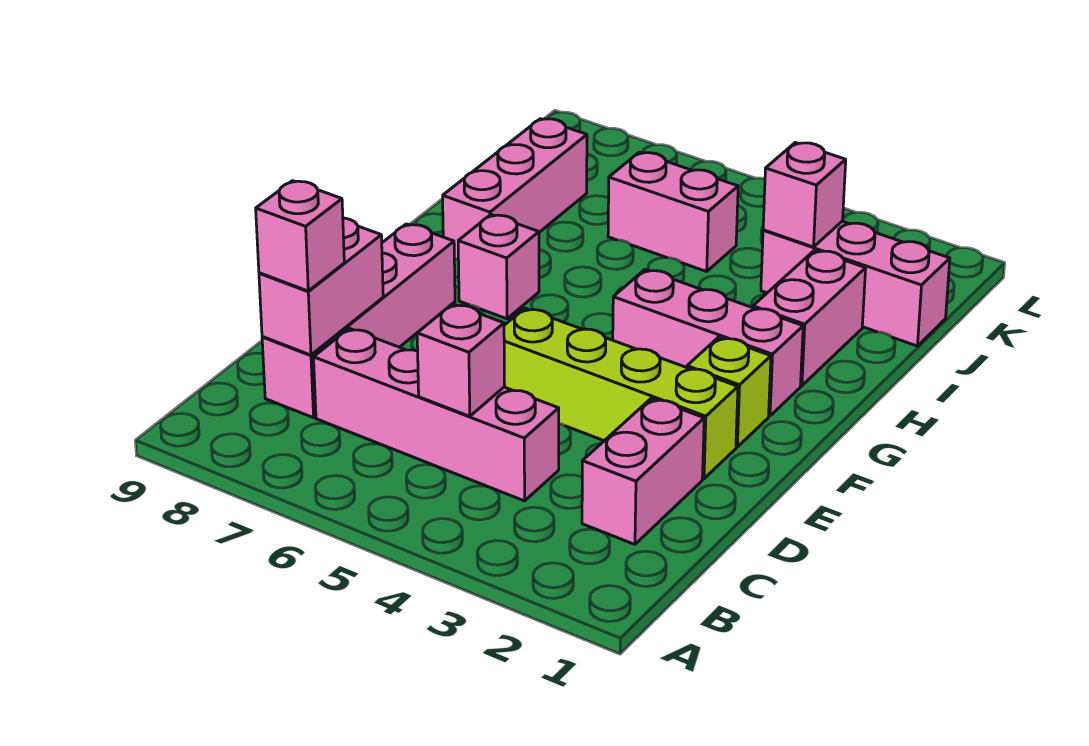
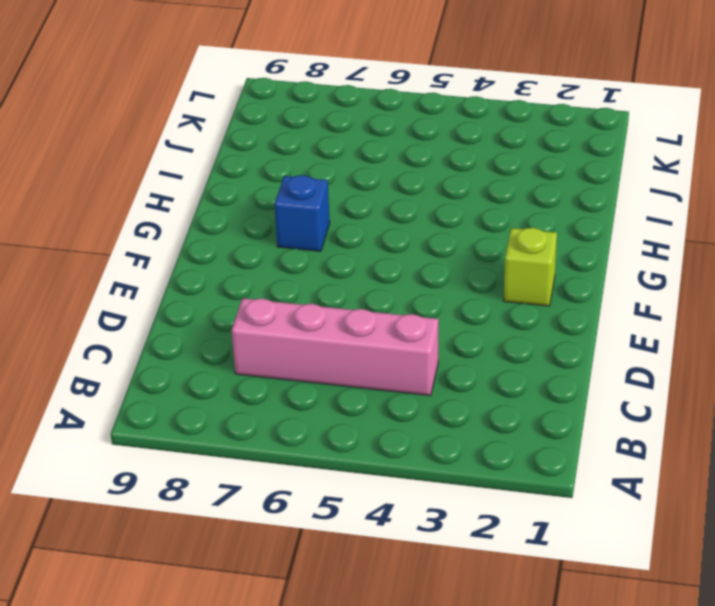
blue brick G7 level 1 -> pink brick G7 level 1
none -> pink brick C2:D2 level 1
none -> pink brick C8:F8 level 1
none -> lime brick E2:E5 level 1

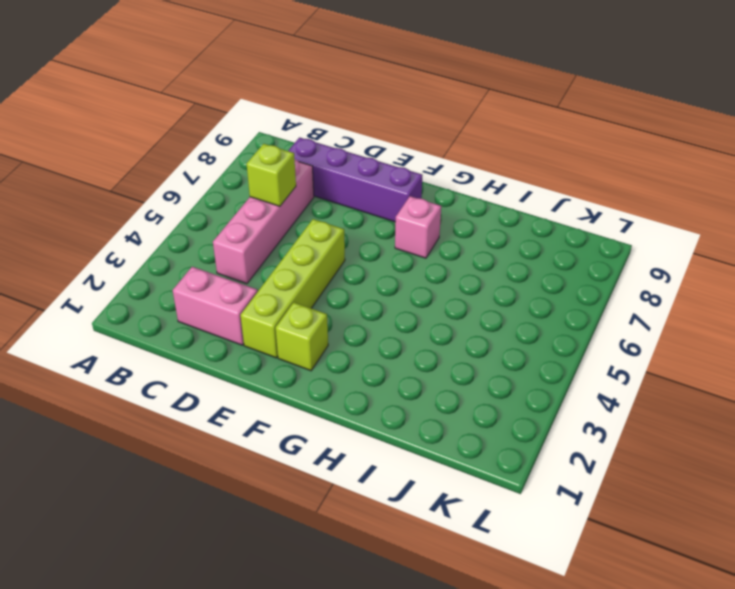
lime brick C6 level 2 -> none
purple brick C8:F8 level 1 -> pink brick C8:F8 level 1
none -> pink brick G2:G4 level 1
none -> pink brick H2:I2 level 1
none -> pink brick H8:J8 level 1

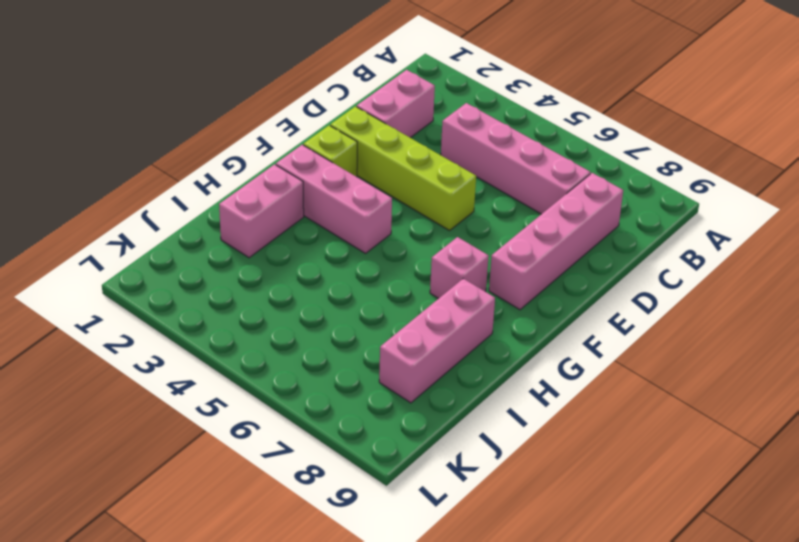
none -> pink brick J1:J3 level 1
none -> pink brick J5:J6 level 1
none -> pink brick C5 level 2

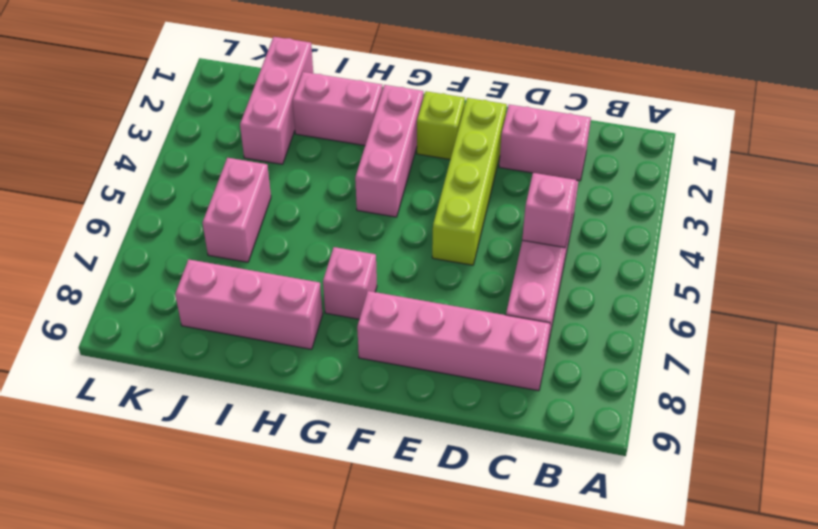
none -> pink brick C8:D8 level 2
none -> pink brick J3 level 2
none -> pink brick C8 level 3

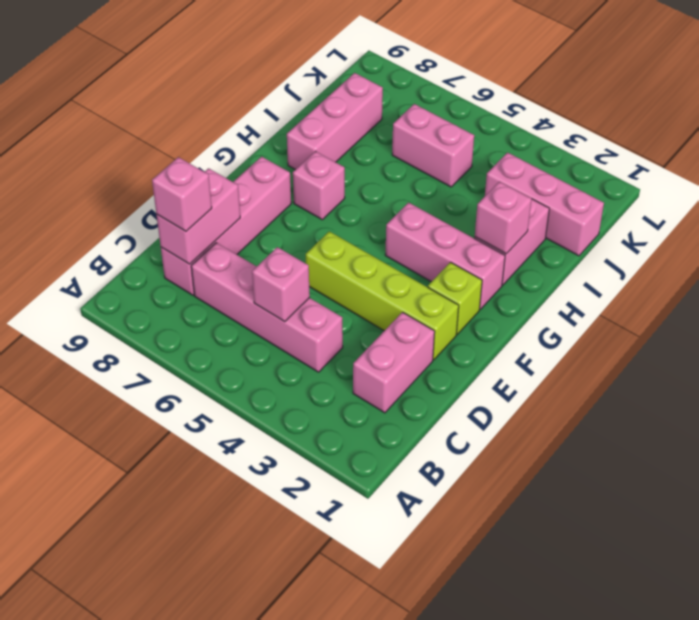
pink brick H2 level 2 -> pink brick J3 level 2

